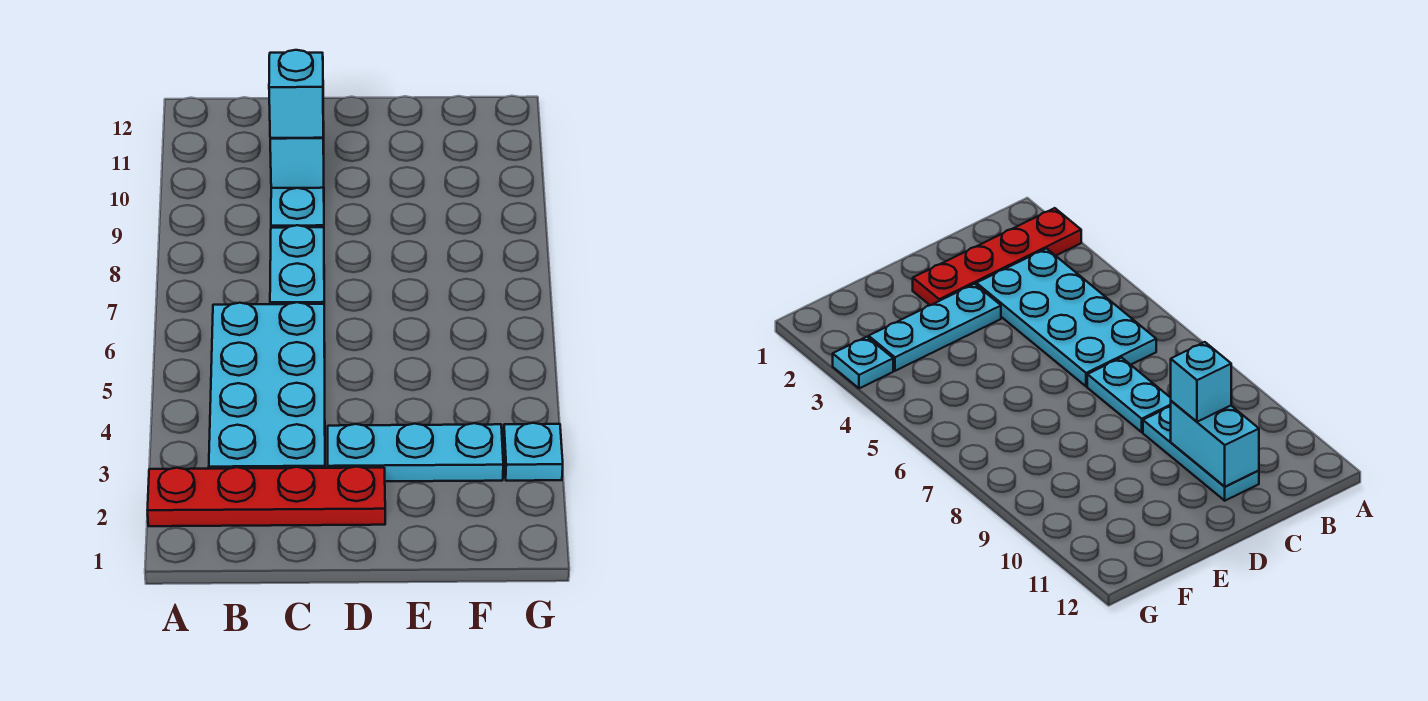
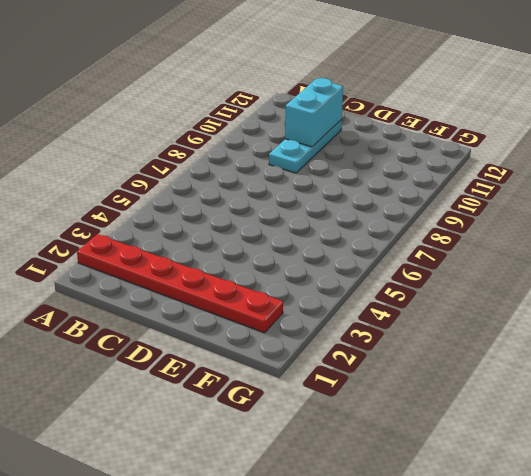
red plate A2:F2 level 1 -> red plate A2:D2 level 1
none -> cyan plate B3:C6 level 1
none -> cyan plate C7:C8 level 1

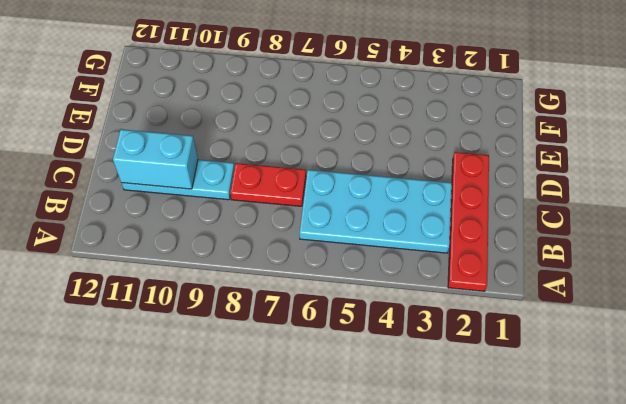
red plate C7:C8 level 1 -> cyan plate C7:C8 level 1
none -> cyan plate D3:F3 level 1
none -> cyan plate G3 level 1

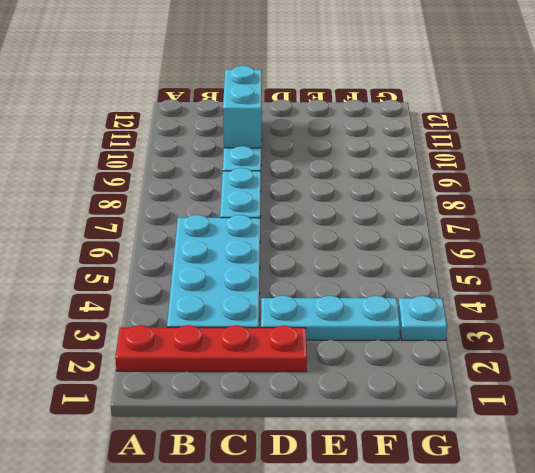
none -> cyan brick C10 level 3

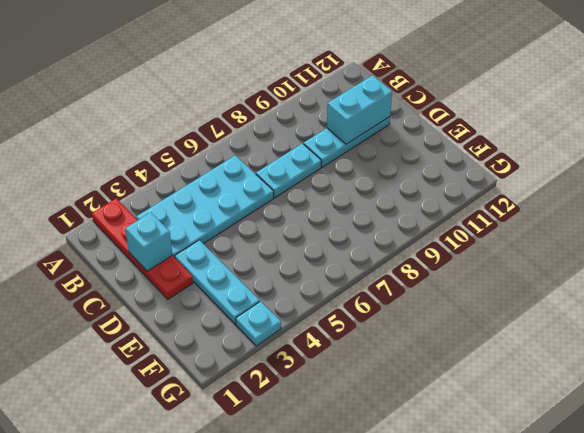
cyan brick C2 level 2 -> cyan brick C10 level 3

